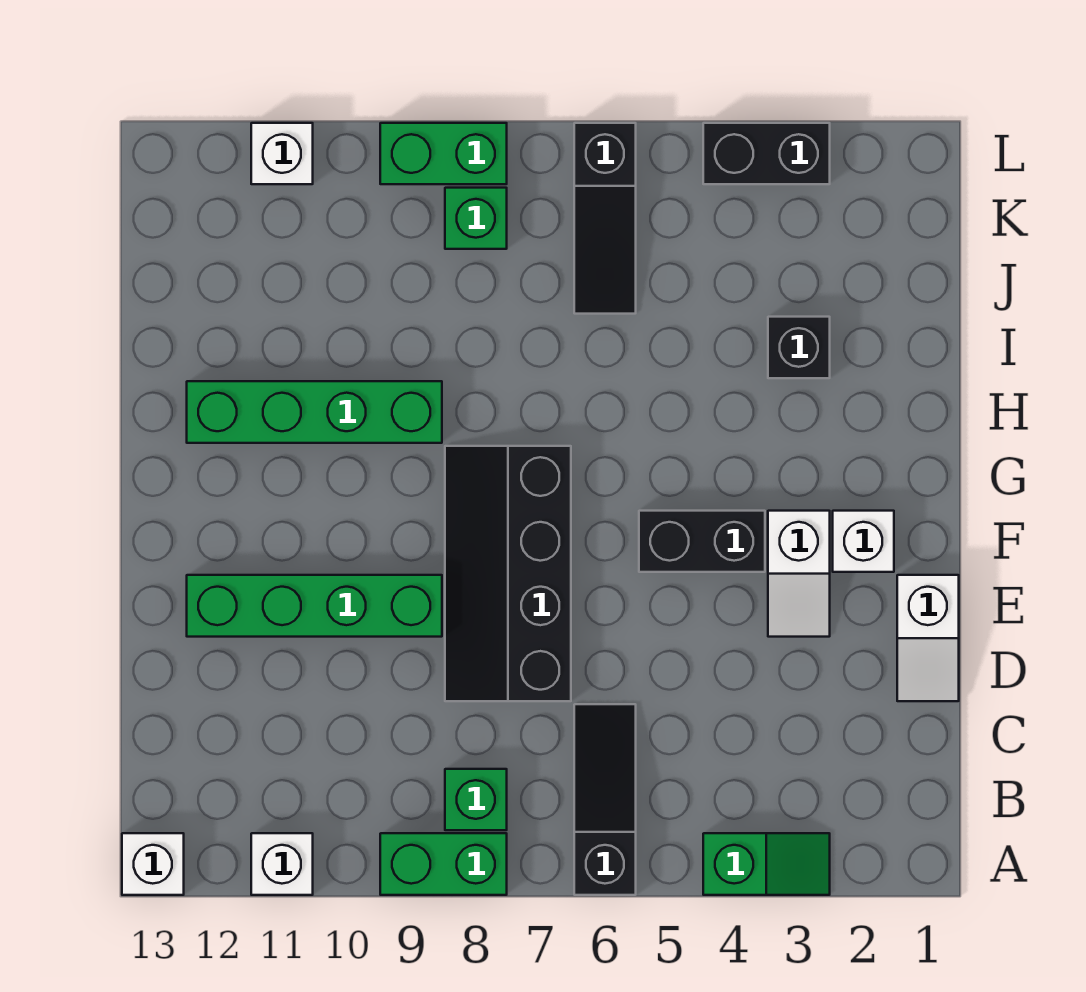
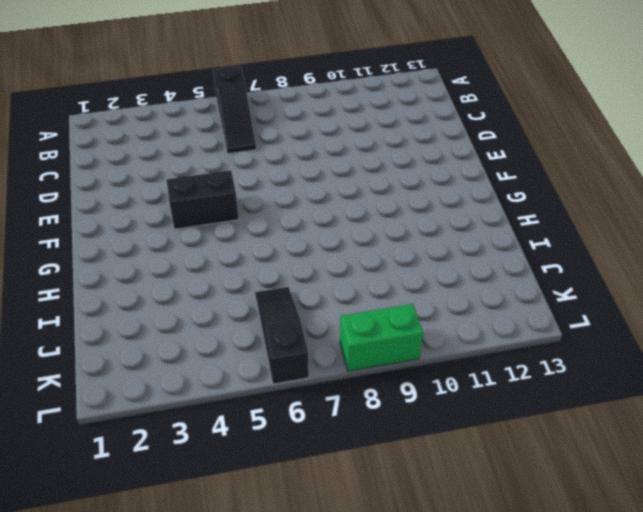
none -> green slope A3:A4 level 1 top 4
none -> green brick A8:A9 level 1
none -> white brick A11 level 1

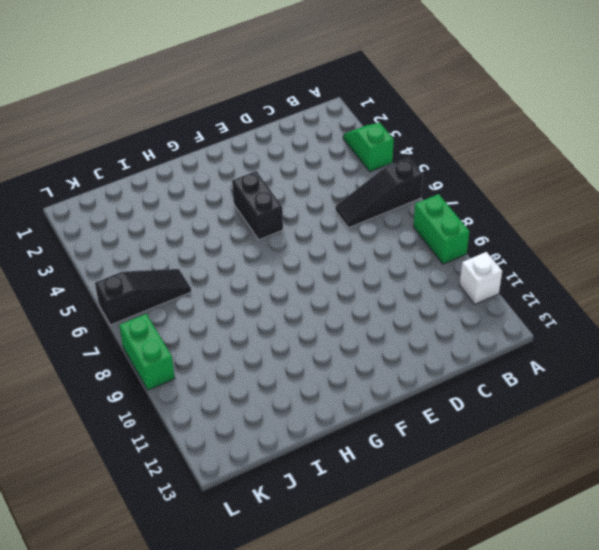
none -> white brick A13 level 1
none -> green brick B8 level 1
none -> white slope D1:E1 level 1 top E

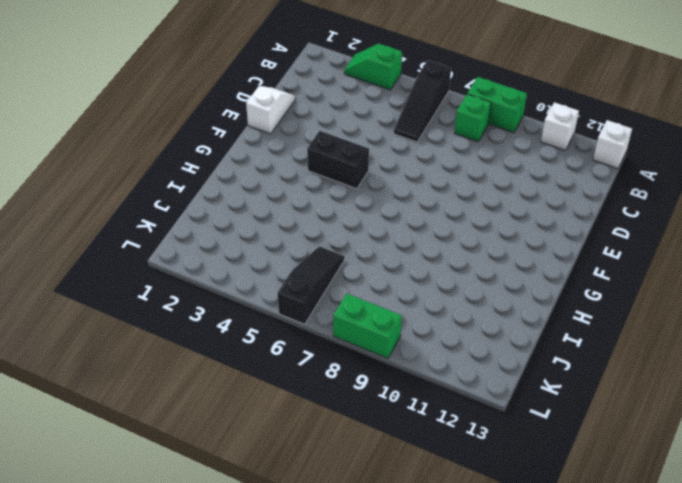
none -> black slope D7:G8 level 1 top 7
none -> white slope E3:F3 level 1 top F
none -> green brick E9:E12 level 1

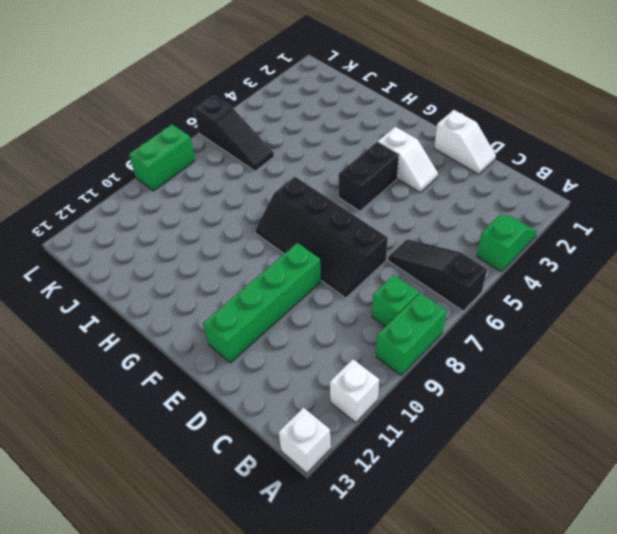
none -> white brick F2 level 1
none -> green brick H9:H12 level 1
none -> black brick I3 level 1

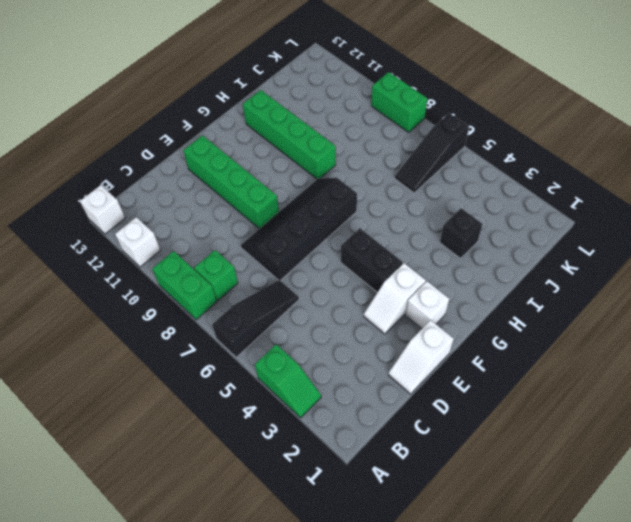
none -> green brick K8 level 1
none -> black brick L3:L4 level 1
none -> white brick L11 level 1

